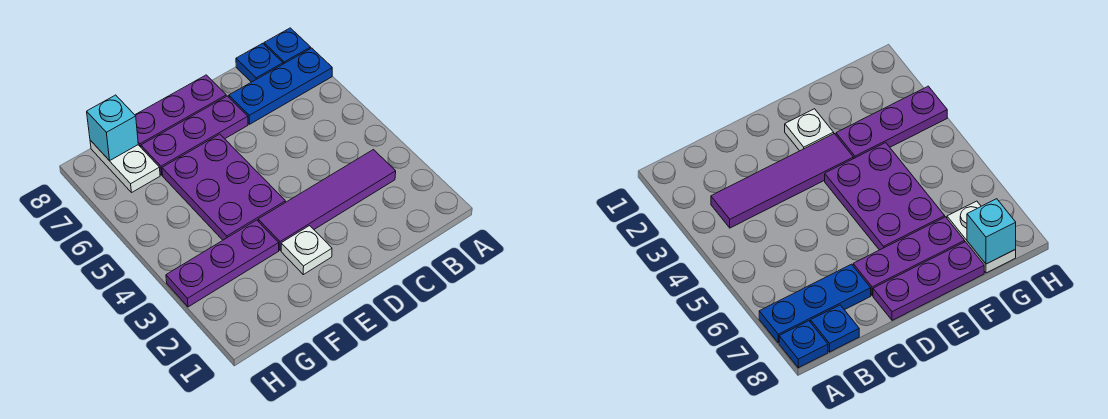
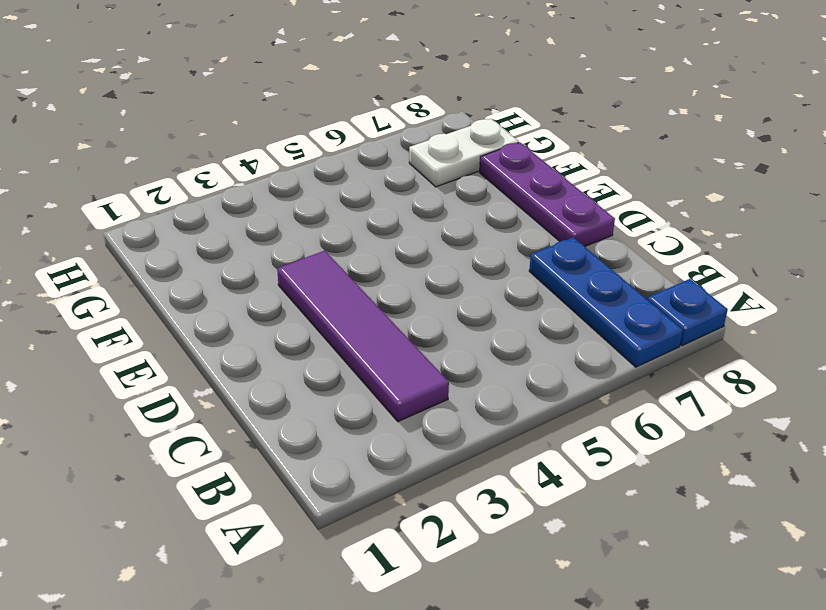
none -> blue plate B8 level 1
none -> purple plate D7:F7 level 1

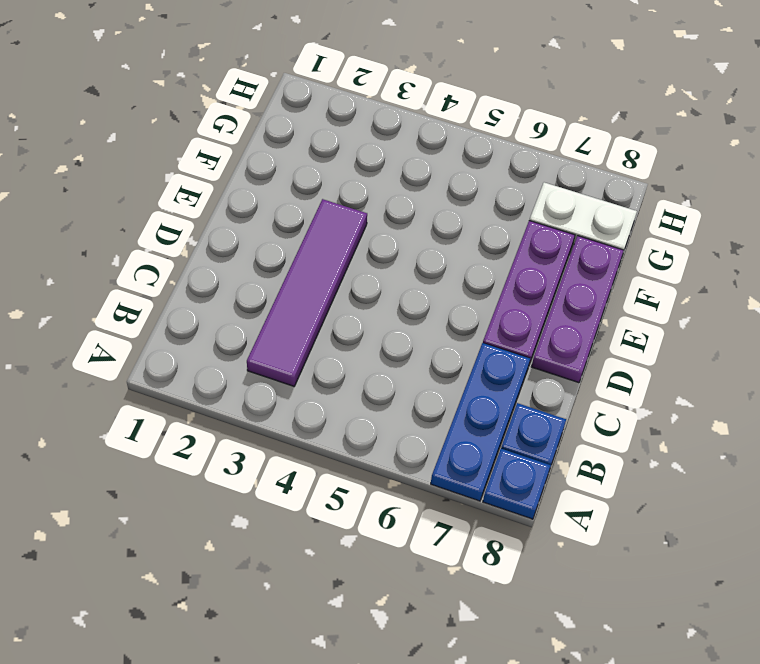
none -> white plate E2 level 1
none -> purple plate E4:F6 level 1

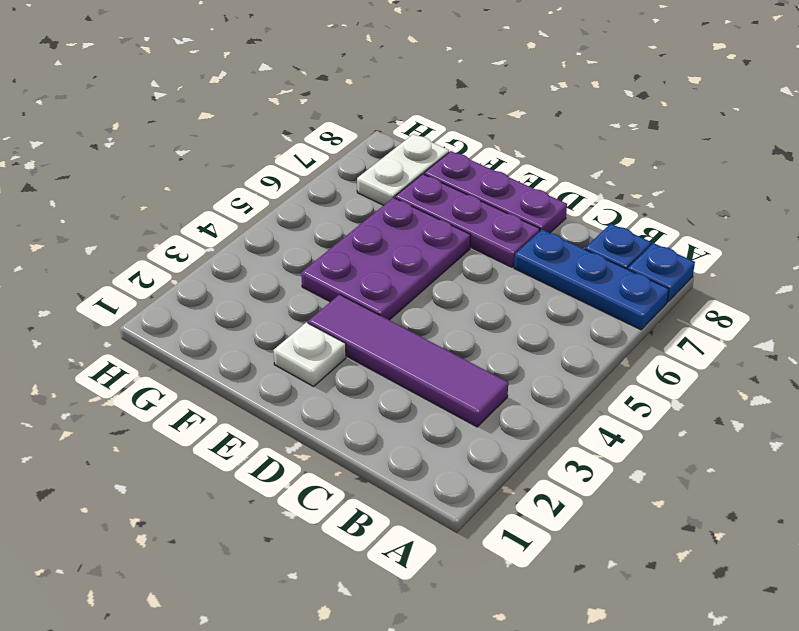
none -> purple plate F3:H3 level 1
none -> cyan brick G8 level 2

